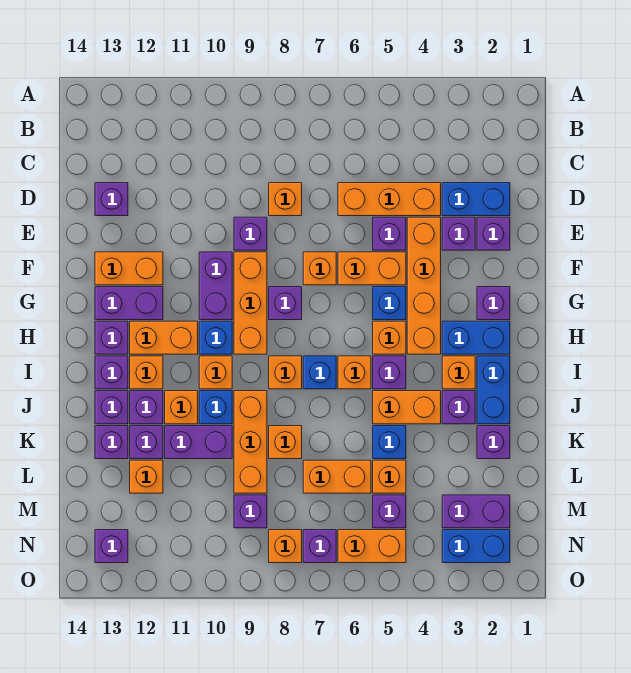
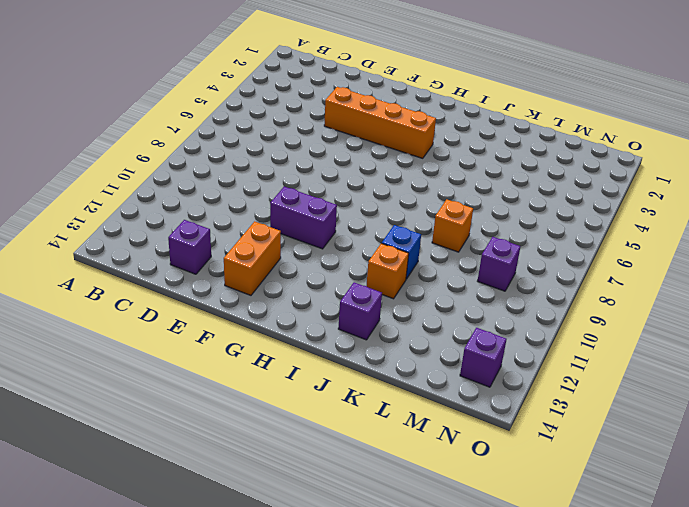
none -> blue brick D2:D3 level 1
none -> orange brick D4:D6 level 1
none -> orange brick D8 level 1
none -> purple brick E2 level 1

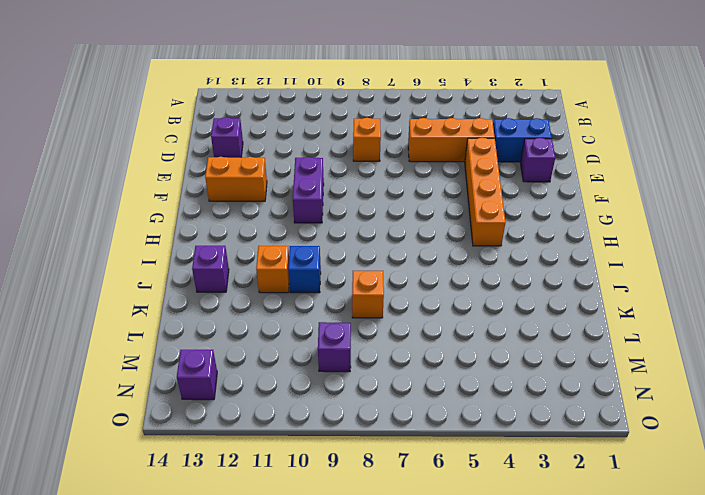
none -> purple brick E3 level 1
none -> purple brick E5 level 1
none -> purple brick E9 level 1
none -> orange brick F5:F6 level 1

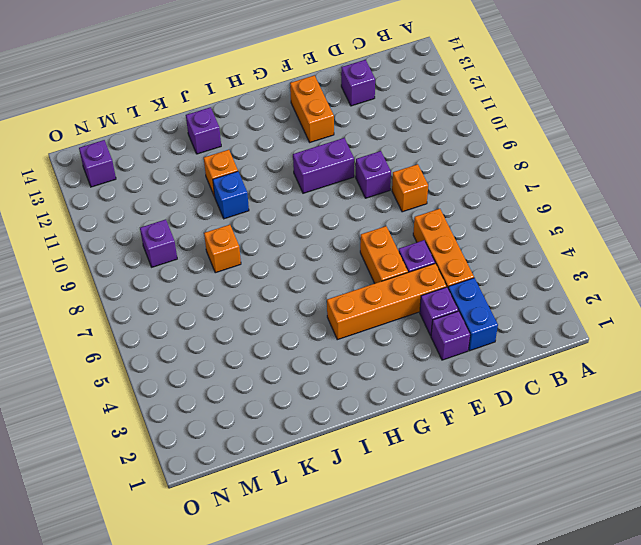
none -> orange brick F7 level 1
none -> orange brick F9:H9 level 1
none -> purple brick G2 level 1
none -> blue brick G5 level 1

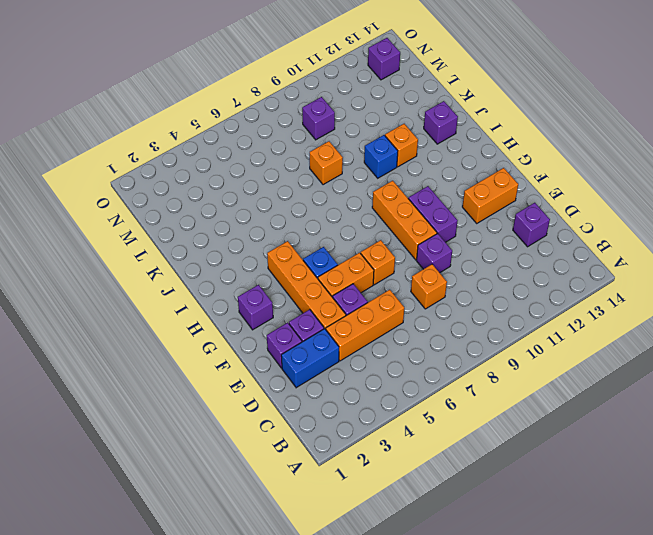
none -> purple brick G8 level 1
none -> purple brick G12:G13 level 1
none -> blue brick H2:H3 level 1
none -> orange brick H5 level 1

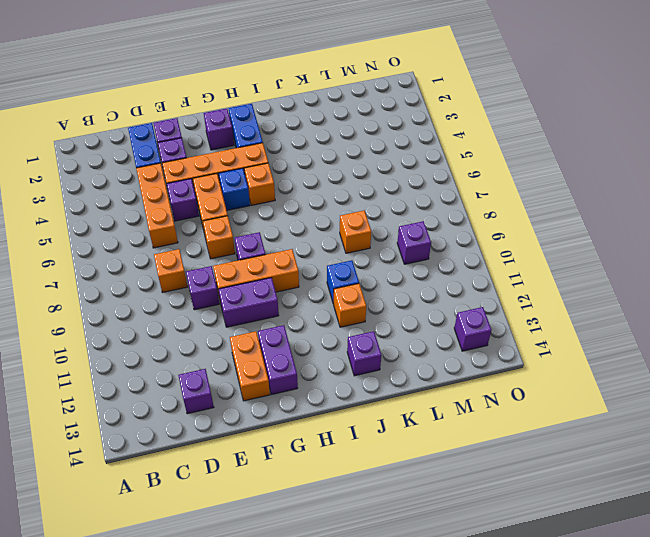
none -> blue brick H10 level 1
none -> orange brick H11:H12 level 1
none -> purple brick H13 level 1
none -> blue brick I2:J2 level 1

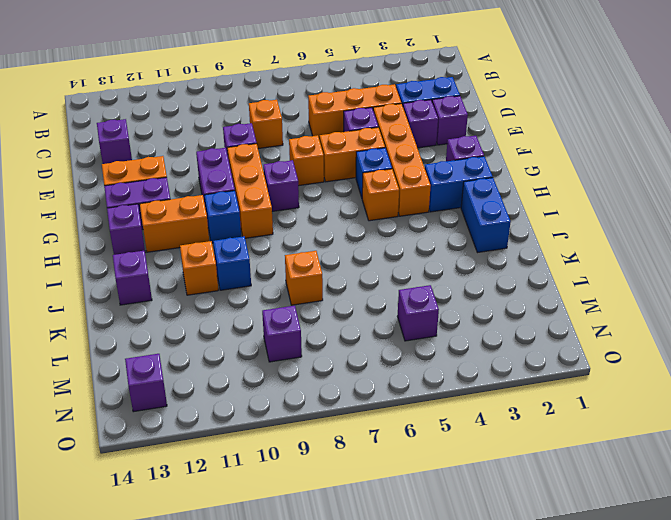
none -> orange brick I3 level 1
none -> purple brick I5 level 1
none -> orange brick I6 level 1
none -> blue brick I7 level 1

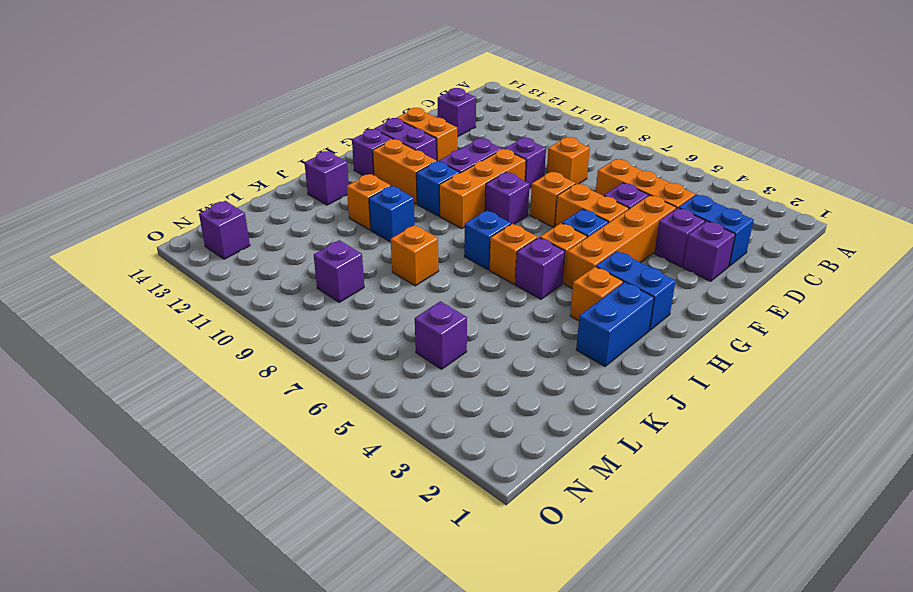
none -> purple brick G2 level 1
none -> orange brick I8 level 1
none -> orange brick I10 level 1
none -> orange brick I12 level 1

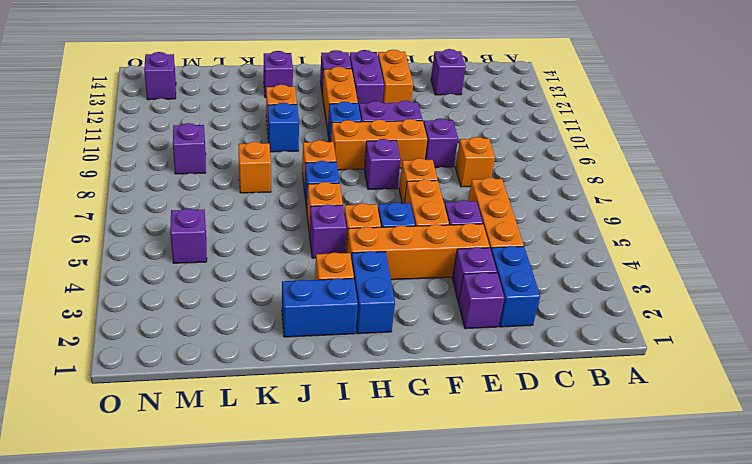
none -> purple brick G2 level 1
none -> orange brick I10 level 1
none -> orange brick I12 level 1
none -> purple brick I13 level 1

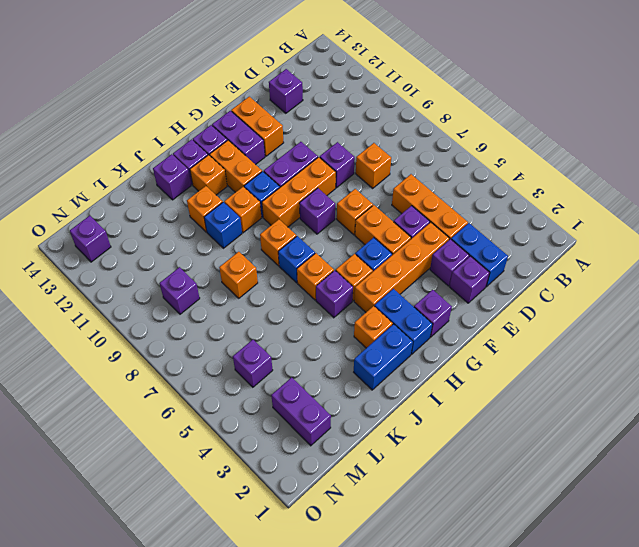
none -> purple brick J3 level 1
none -> orange brick J4:J5 level 1
none -> orange brick J9:L9 level 1
none -> purple brick J12 level 1

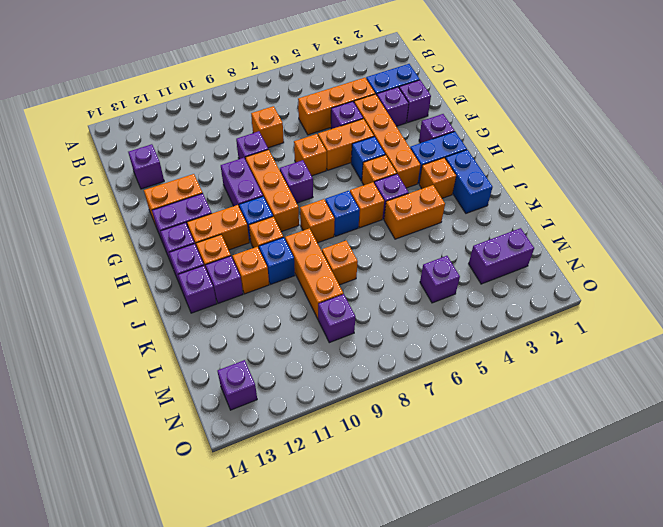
none -> purple brick J3 level 1
none -> purple brick K2 level 1
none -> blue brick K5 level 1
none -> purple brick K10:K11 level 1

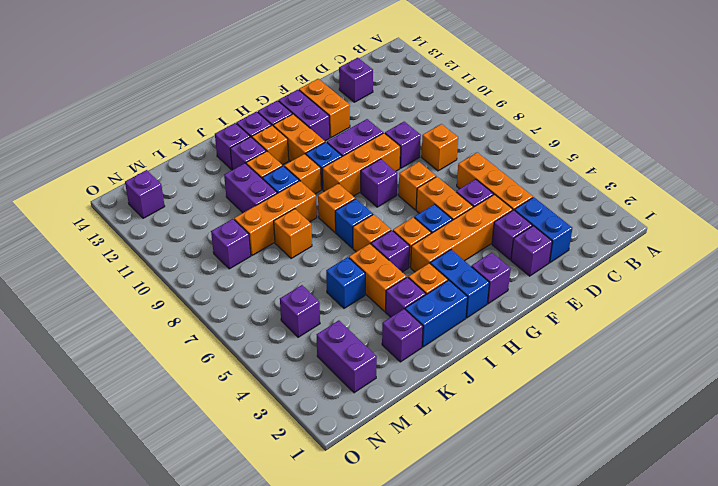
none -> purple brick K12 level 1
none -> purple brick K13 level 1
none -> orange brick L5 level 1
none -> orange brick L6:L7 level 1

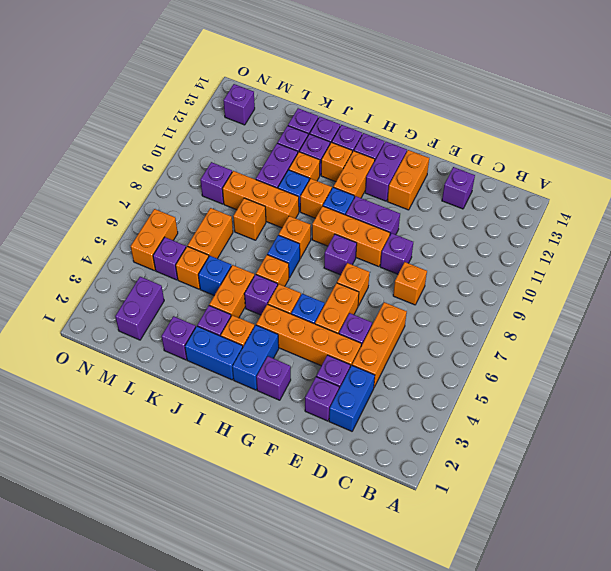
none -> orange brick L12 level 1
none -> blue brick N2:N3 level 1
none -> purple brick N7 level 1
none -> orange brick N8 level 1

